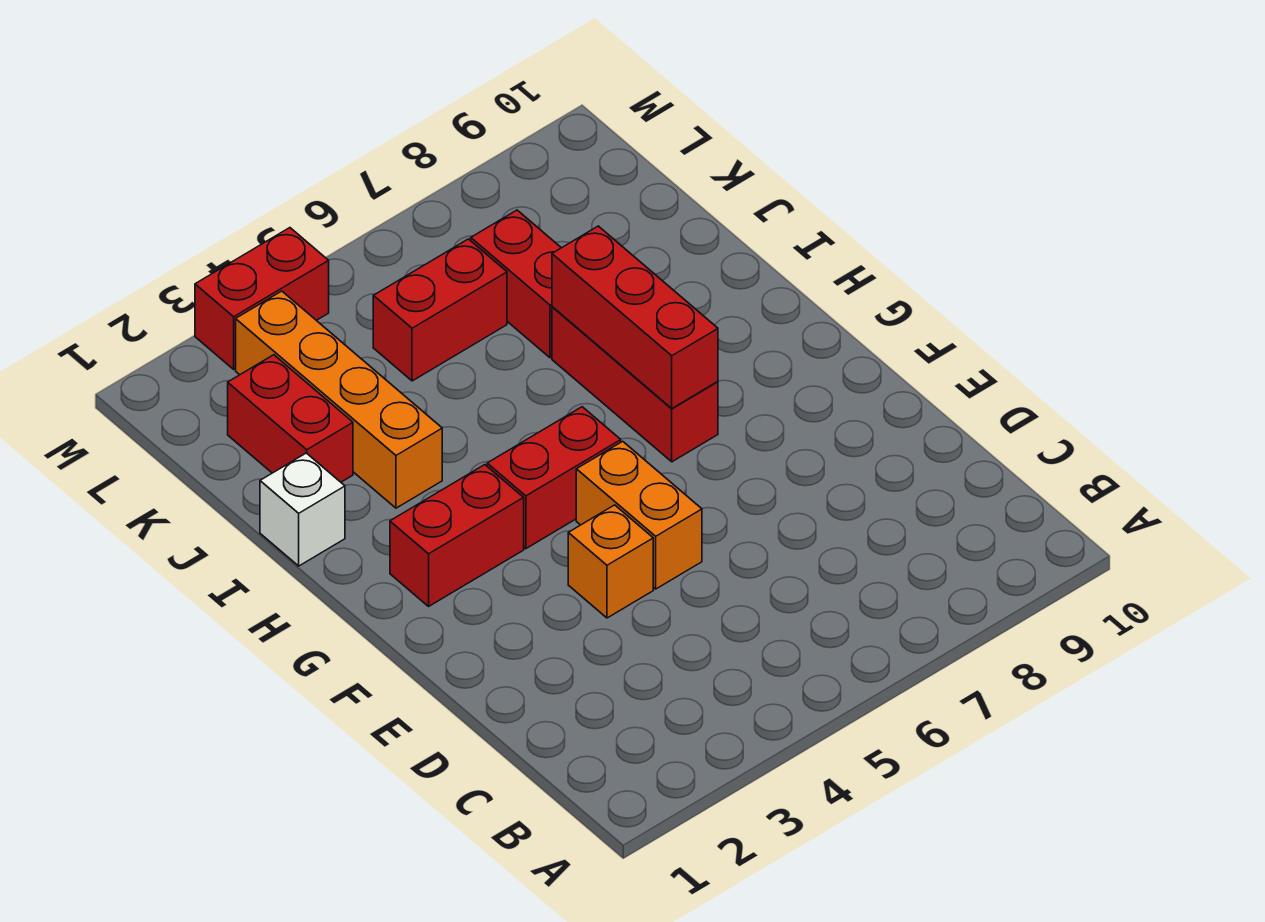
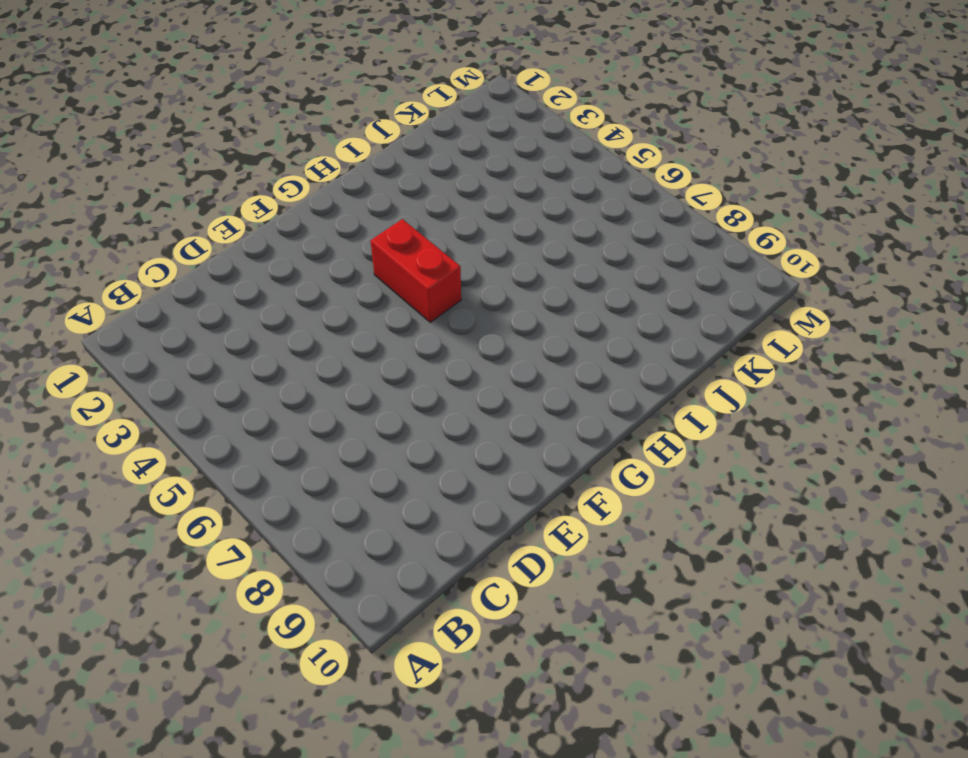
none -> orange brick E4 level 1
none -> orange brick E5:F5 level 1
none -> red brick G2:G3 level 1

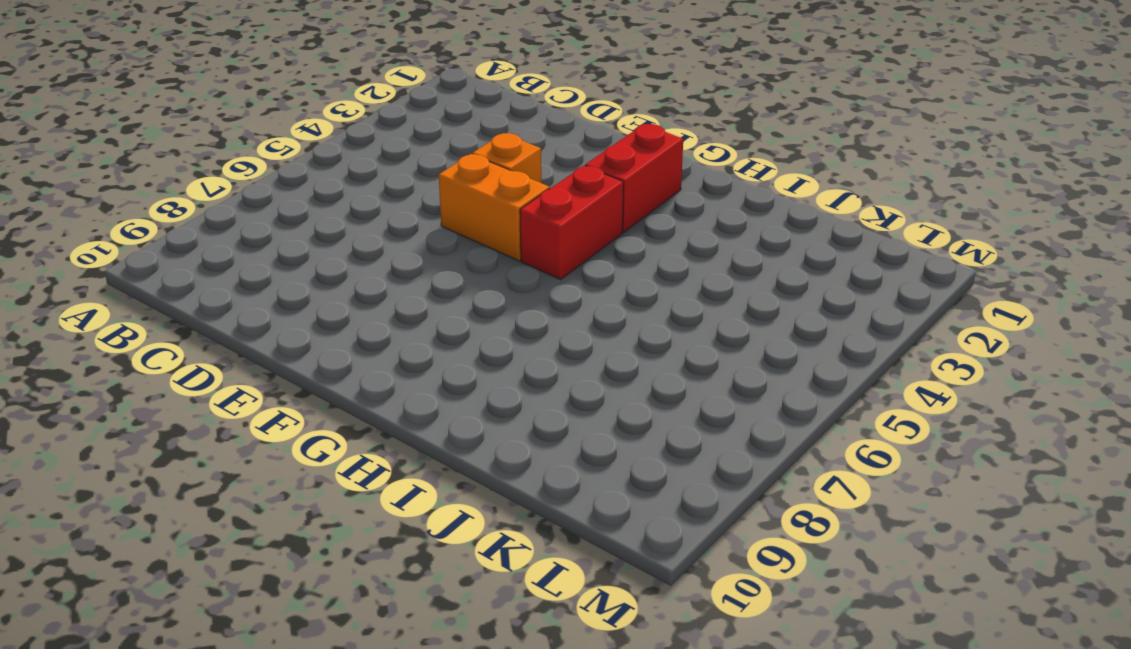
none -> red brick G7:I7 level 1
none -> white brick I1 level 1
none -> orange brick I3:L3 level 1

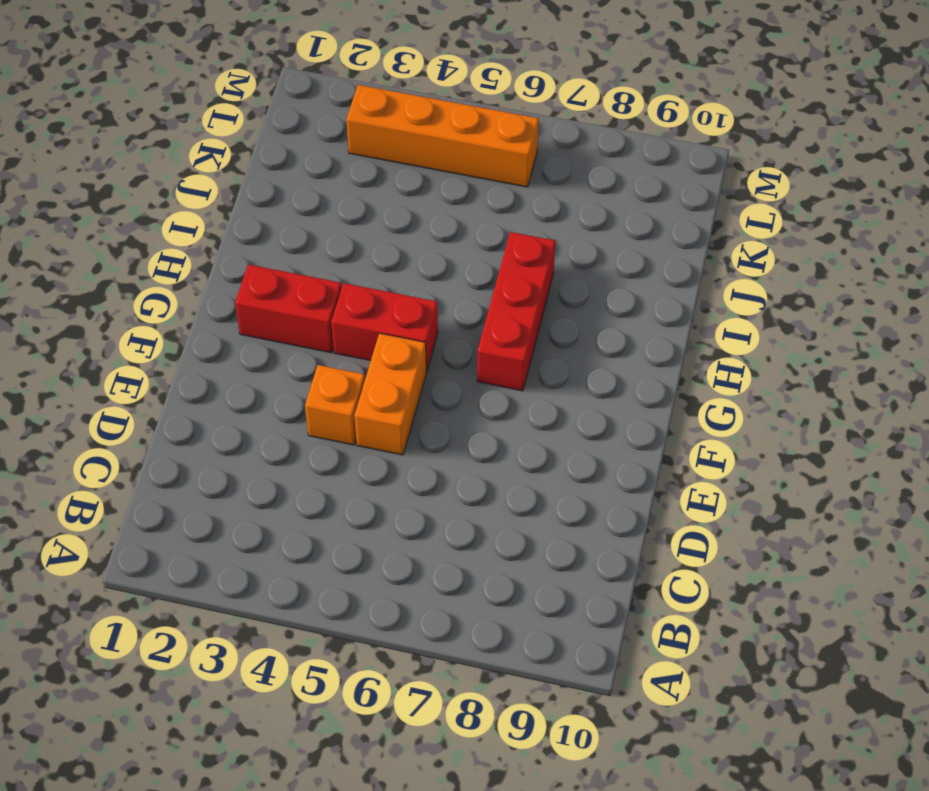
orange brick L3:L6 level 1 -> orange brick I3:L3 level 1
none -> white brick I1 level 1
none -> red brick J2:K2 level 1
none -> red brick J7:K7 level 1

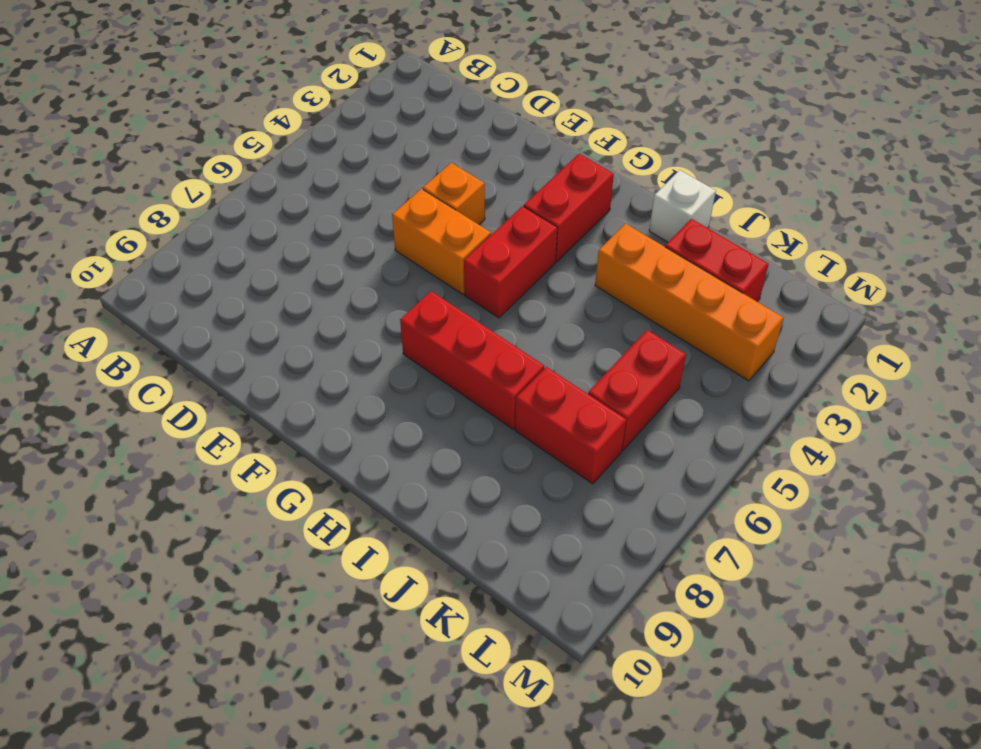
none -> red brick M3:M4 level 1
none -> red brick G7:I7 level 2

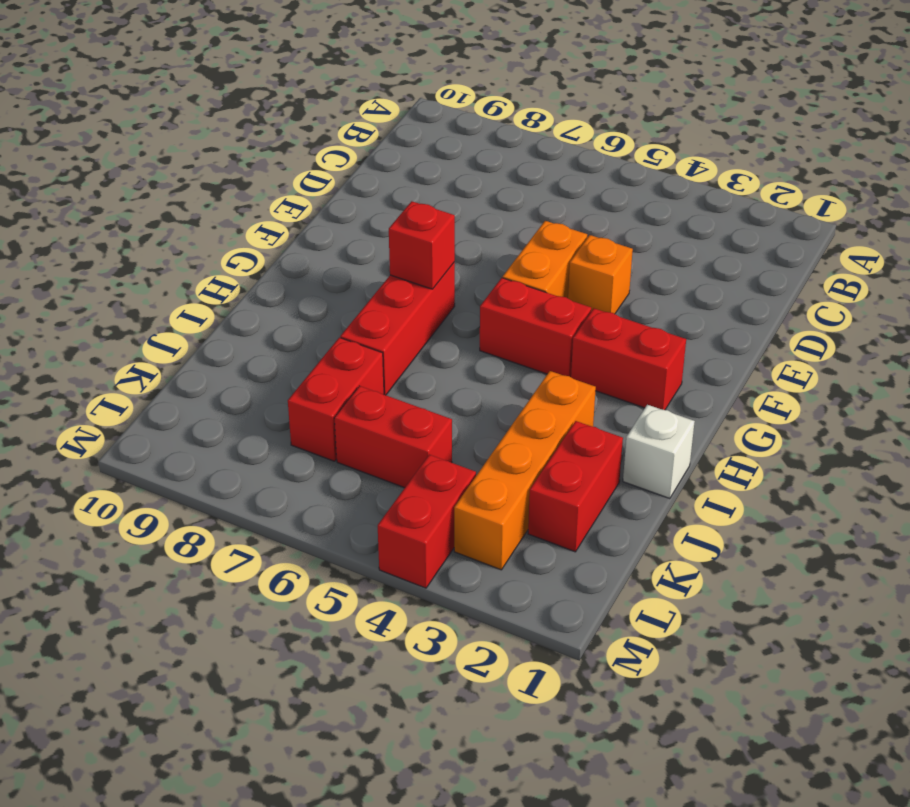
red brick G7 level 2 -> red brick G7:I7 level 2
red brick L4:M4 level 1 -> red brick M3:M4 level 1

